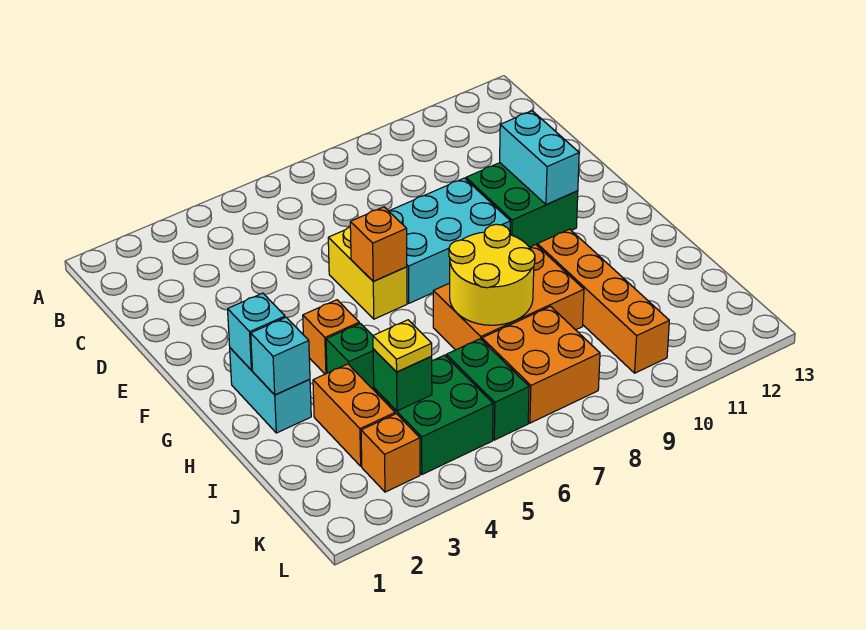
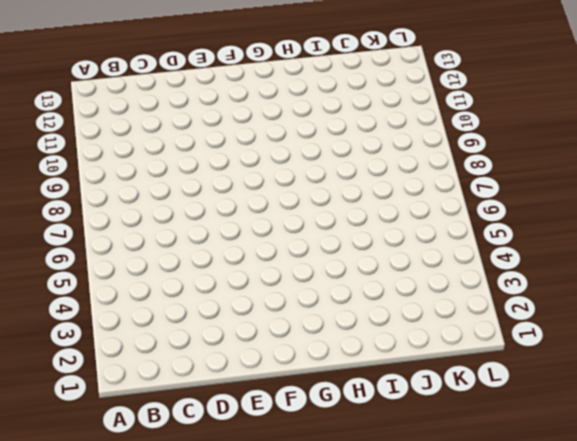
none -> yellow brick E6:F6 level 1
none -> cyan brick E7:F9 level 1
none -> green brick E10:F11 level 1

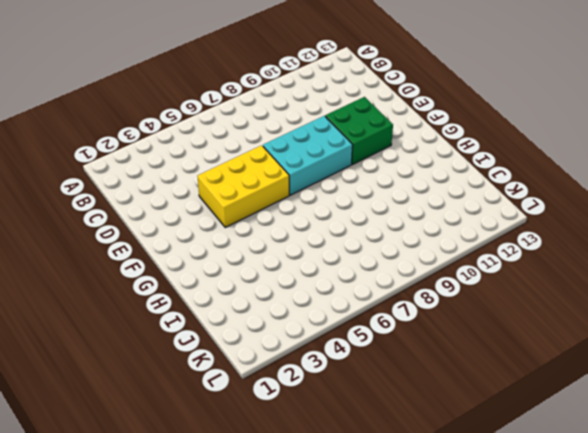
yellow brick E4:F6 level 1 -> yellow brick E6:F6 level 1
none -> cyan brick G2:H2 level 1
none -> orange brick G4 level 1
none -> green brick H4 level 1

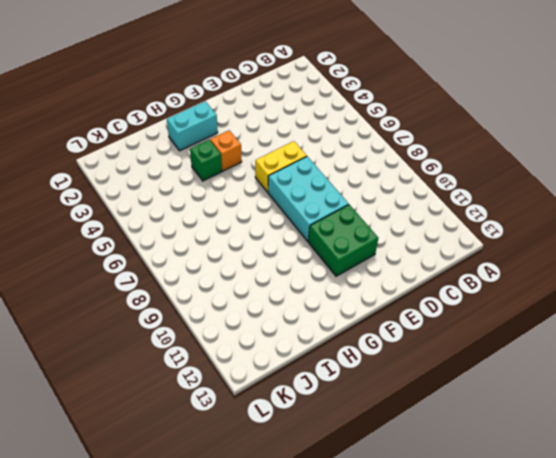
none -> orange brick H7:I9 level 1
none -> orange brick H10:K10 level 1
none -> orange brick I3:J3 level 1

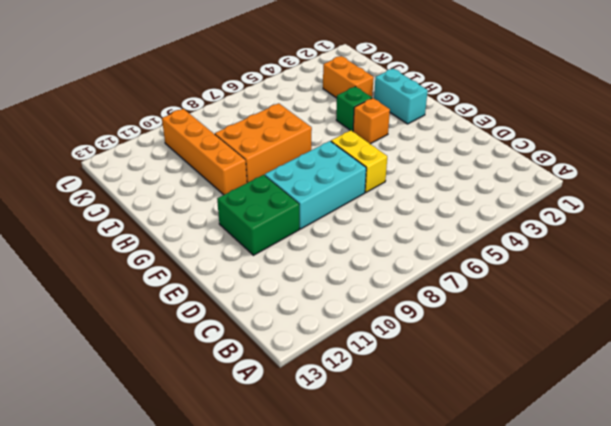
none -> green brick J4:K5 level 1
none -> green brick J6:K6 level 1
none -> orange brick J7:K8 level 1

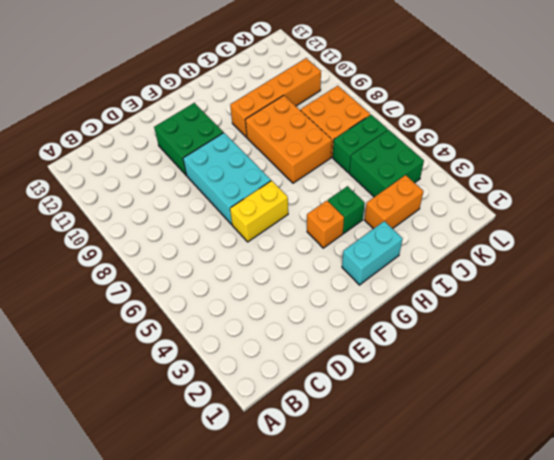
none -> orange brick K3 level 1
none -> cyan brick E11:F11 level 2
none -> orange brick F6 level 2

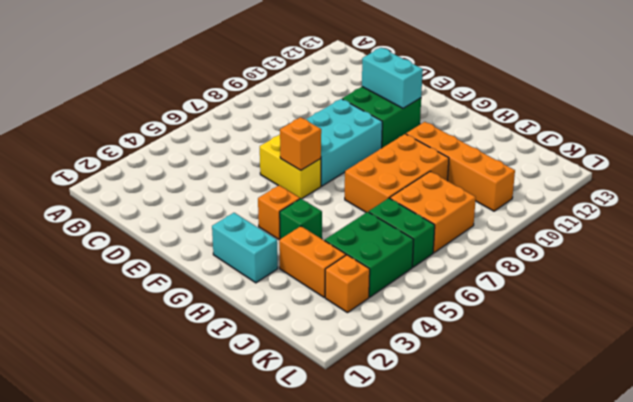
none -> cyan brick G2 level 2
none -> cyan brick H2 level 2
none -> yellow round brick H7:I8 level 2

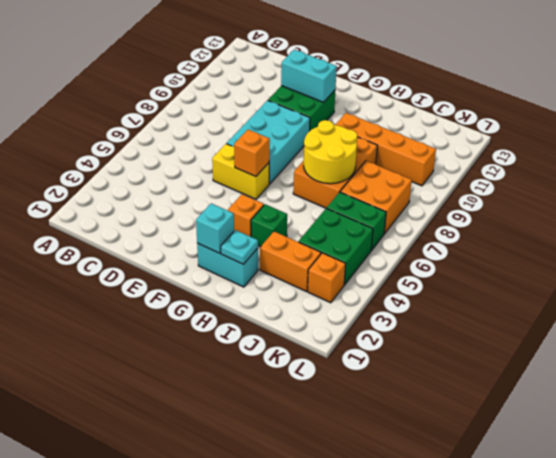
cyan plate H2 level 2 -> cyan brick H2 level 2
none -> green brick J4 level 2
none -> yellow plate J4 level 3

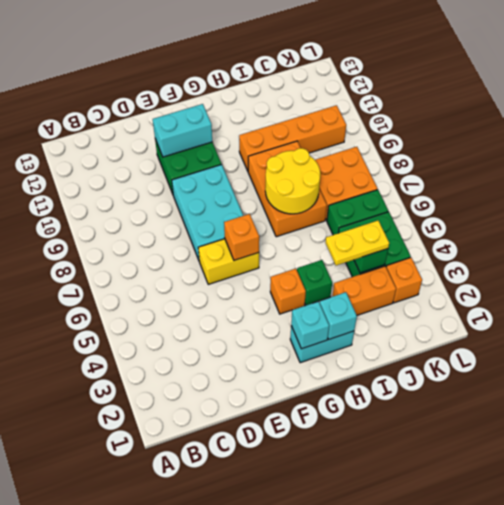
yellow plate I4:J4 level 3 -> yellow plate J4 level 3

